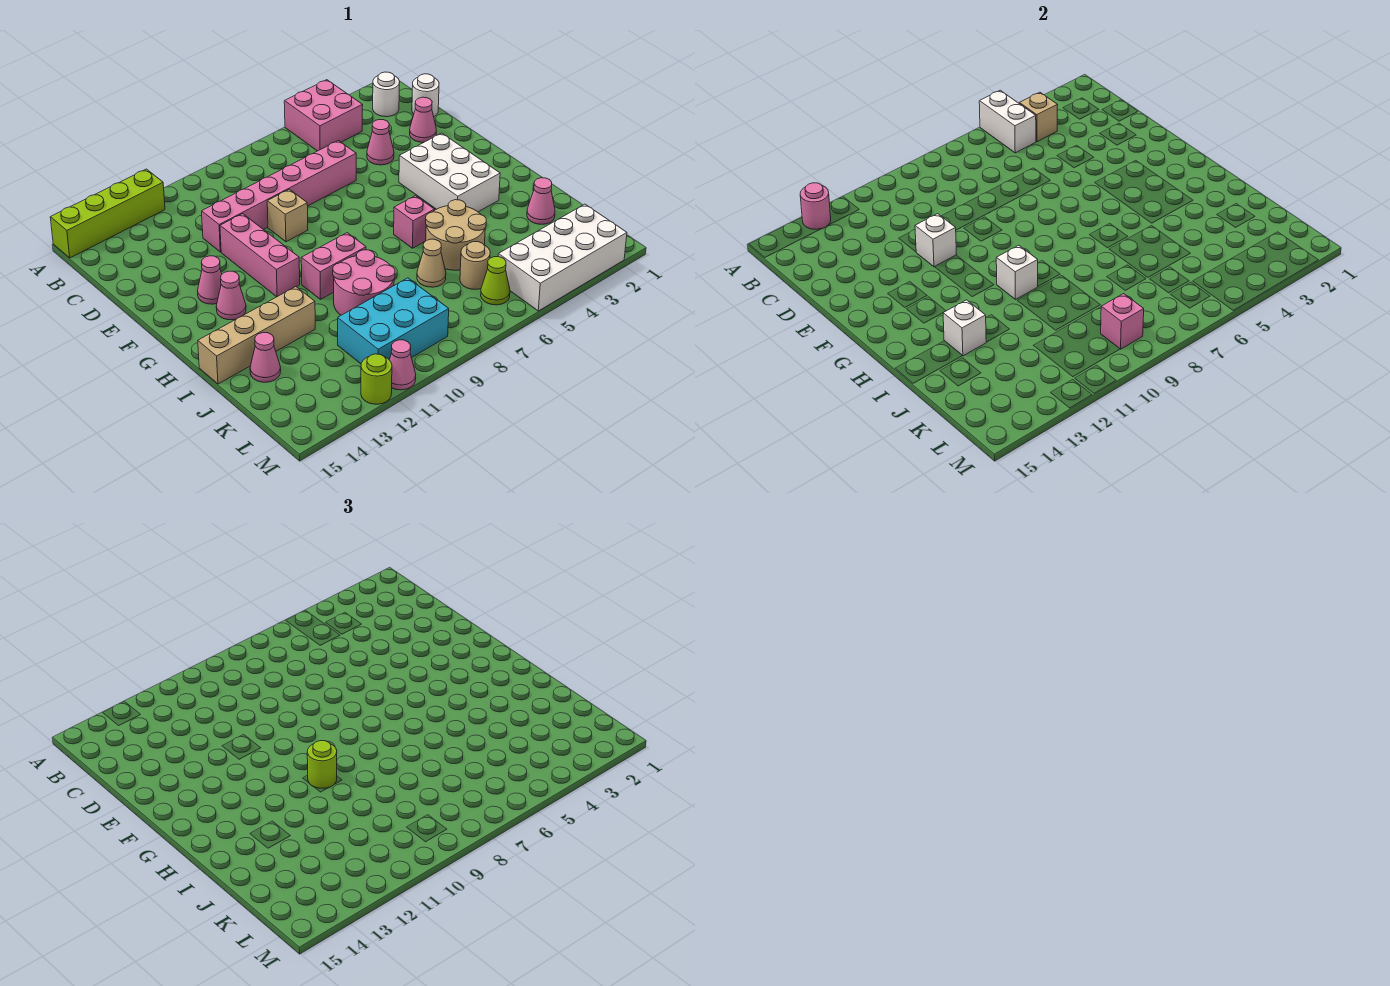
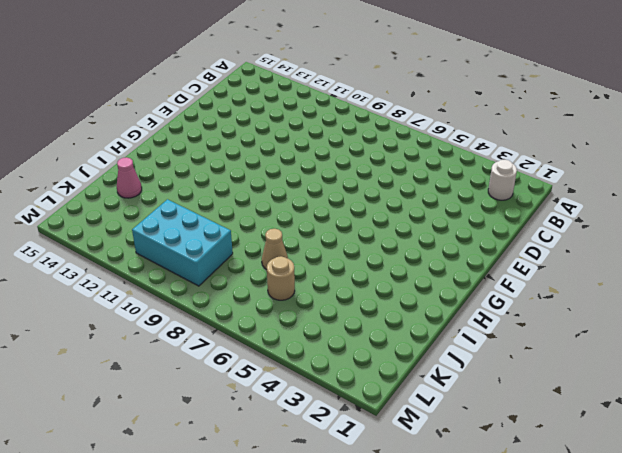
none -> pink brick A4:B5 level 1
none -> lime brick A12:A15 level 1
none -> white round brick C1 level 1
none -> pink cone D2 level 1

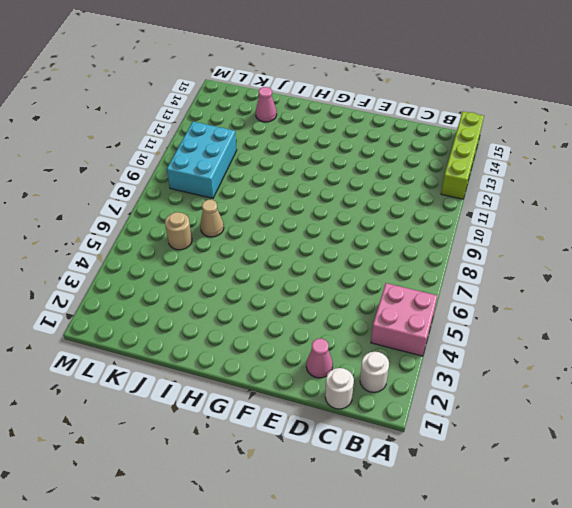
none -> pink cone D4 level 1
none -> pink brick D6:D11 level 1
none -> tan brick E9 level 1
none -> pink brick E11:G11 level 1

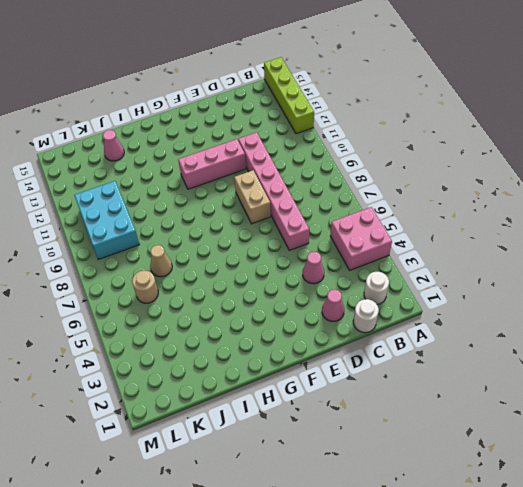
tan brick E8:E9 level 1 -> tan brick E9 level 1
none -> white brick F3:H4 level 1
none -> pink cone F13 level 1
none -> pink cone G13 level 1
none -> pink brick H6 level 1

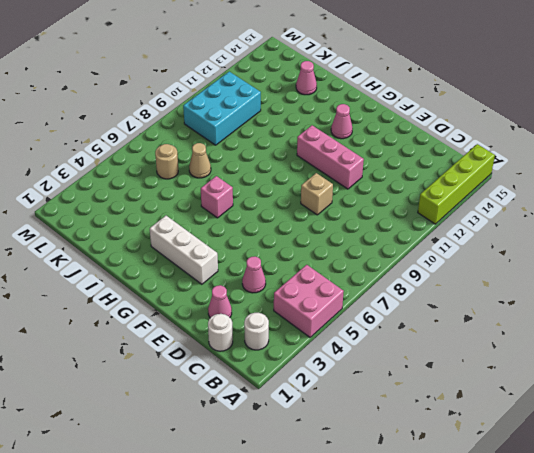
white brick F3:H3 level 1 -> white brick F3:H4 level 1
none -> pink brick D6:D11 level 1
none -> pink cone F13 level 1
none -> pink brick H9:H10 level 1
none -> tan round brick I5:J6 level 1

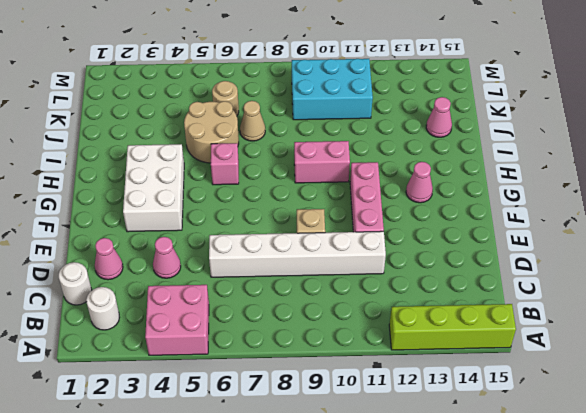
white brick D6:D11 level 1 -> pink brick D6:D11 level 1
none -> pink cone F13 level 1
none -> pink round brick I9:J10 level 1
none -> tan brick I12:I15 level 1
none -> pink cone J2 level 1

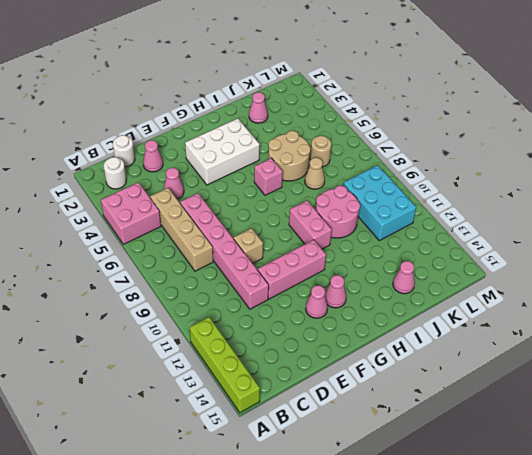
tan brick C5:C8 level 1 -> tan brick I12:I15 level 1
none -> white brick L2:M5 level 1
none -> lime cone L6 level 1
none -> pink cone M11 level 1
none -> lime round brick M12 level 1

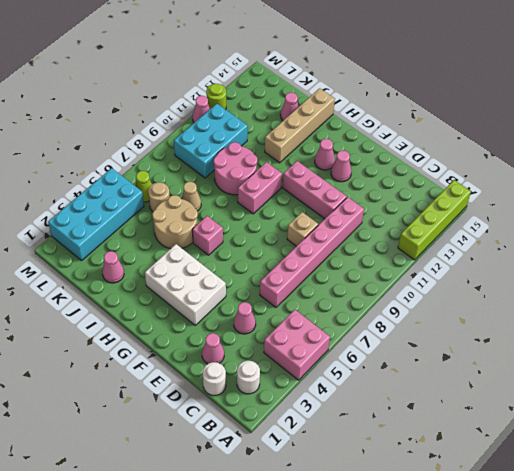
cyan brick L2:M5 level 1 -> white brick L2:M5 level 1
none -> white brick A5:B5 level 2
none -> pink round brick A13 level 2
none -> tan brick B4 level 2
none -> white brick E11 level 2

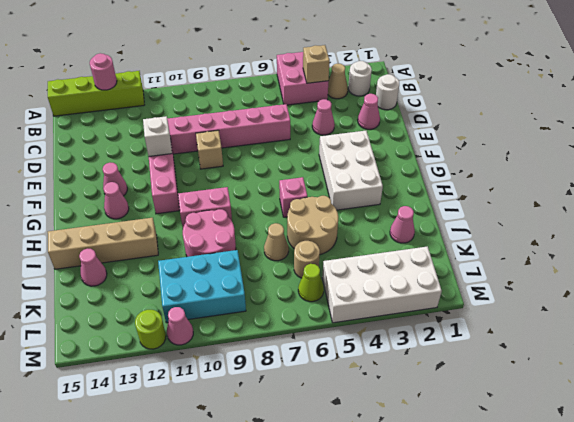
tan cone B3 level 1 -> none
none -> white brick A5:B5 level 2
none -> white brick H10 level 2
none -> white brick I13 level 2
none -> pink brick L9 level 2

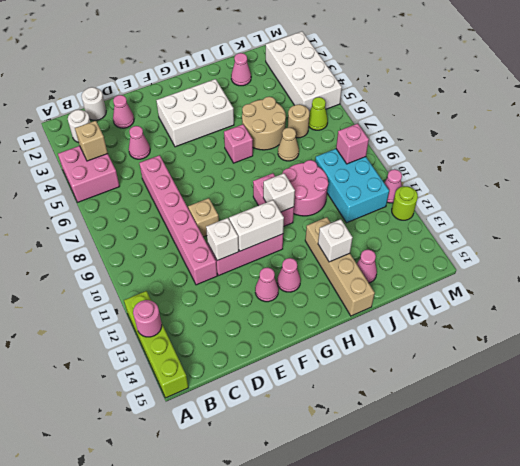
white brick F11:G11 level 2 -> white brick A5:B5 level 2
none -> lime round brick H10 level 3

